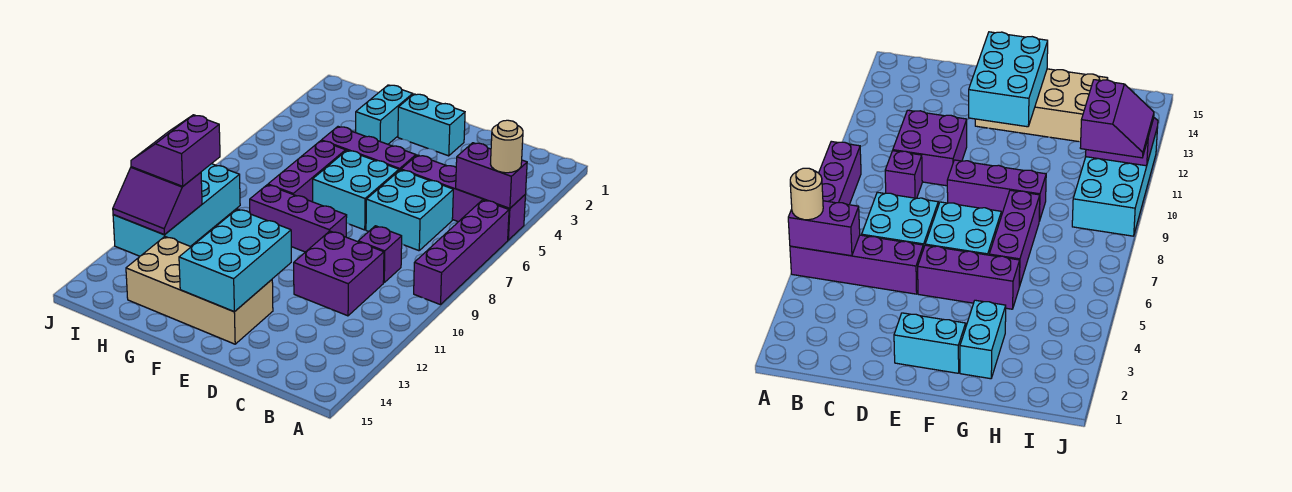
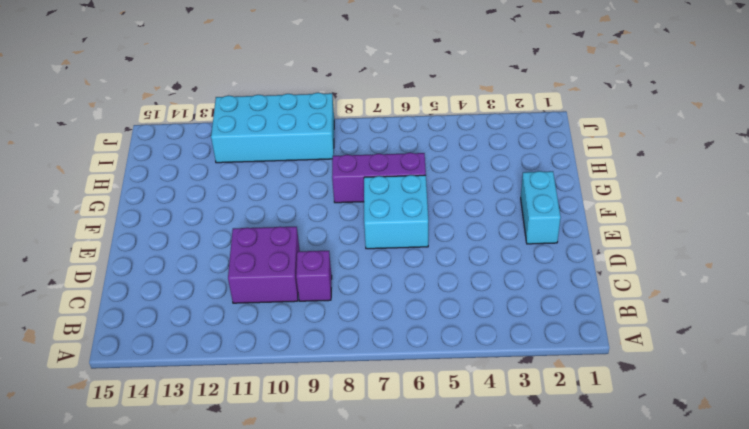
none -> purple brick A5:D5 level 1
none -> purple brick A6:A9 level 1
none -> cyan brick C6:D7 level 1

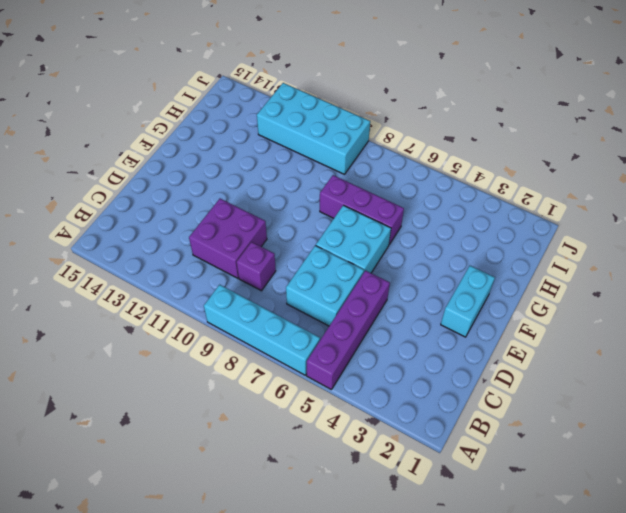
cyan brick A6:A9 level 1 -> purple brick A6:A9 level 1
none -> purple brick E5:G5 level 1
none -> purple brick E9:G9 level 1
none -> tan brick E13:H14 level 1

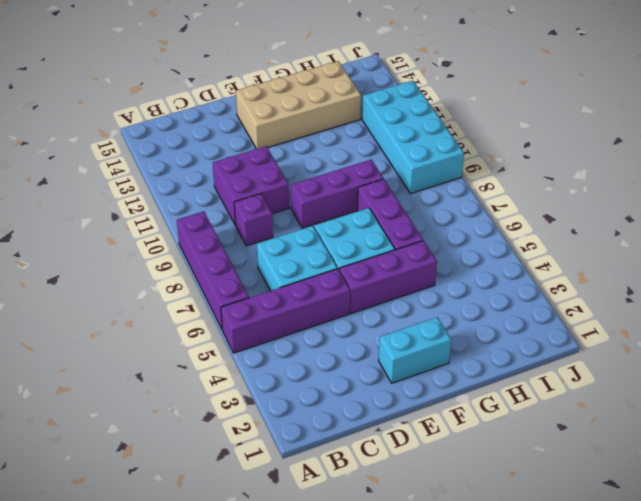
none -> cyan brick G2:G3 level 1
none -> purple brick A5:B5 level 2
none -> cyan brick E12:F14 level 2

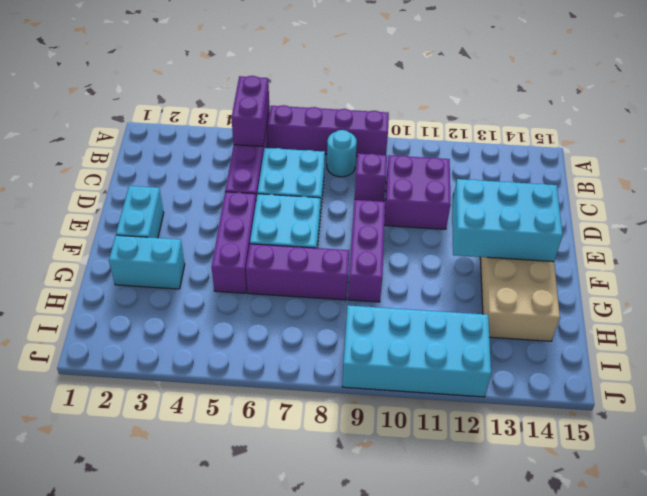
cyan round brick B8 level 1 -> none
none -> purple slope I11:J12 level 2 top 11
none -> tan round brick A5 level 3
none -> purple slope I10:J11 level 3 top I

